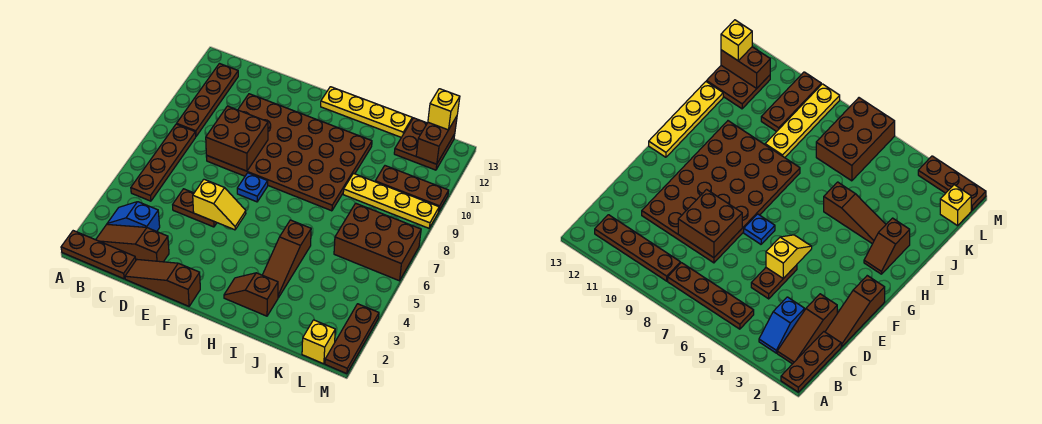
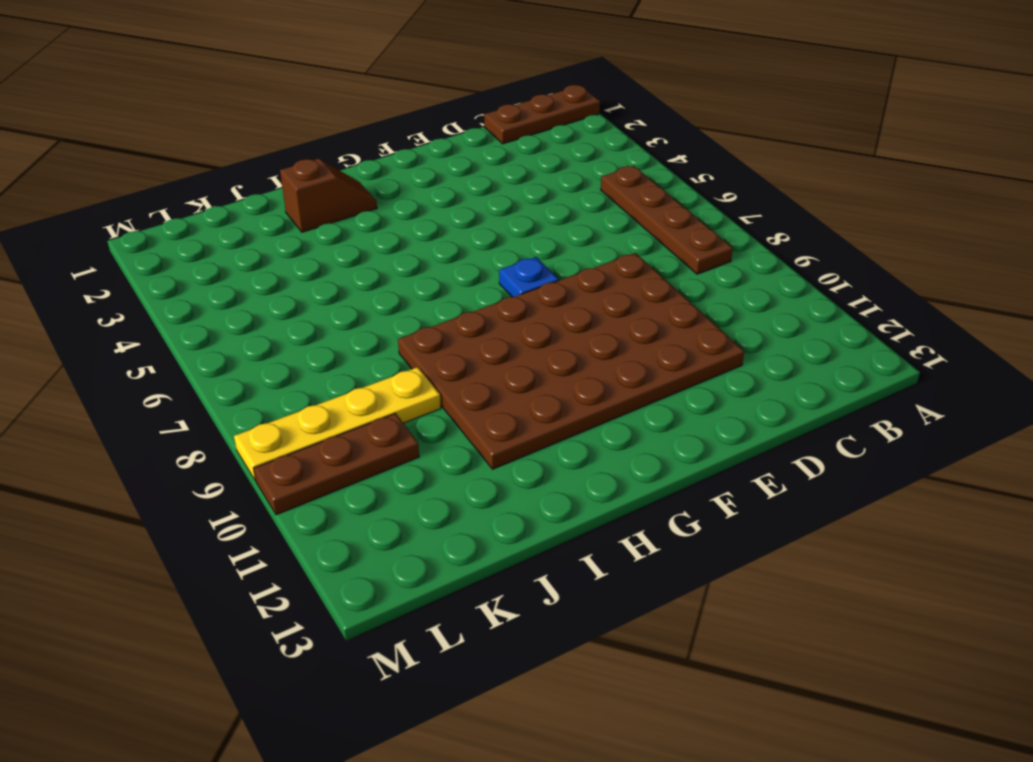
none -> brown slope B2:D2 level 1 top D
none -> blue slope B3:C3 level 1 top C
none -> brown plate B9:B12 level 1

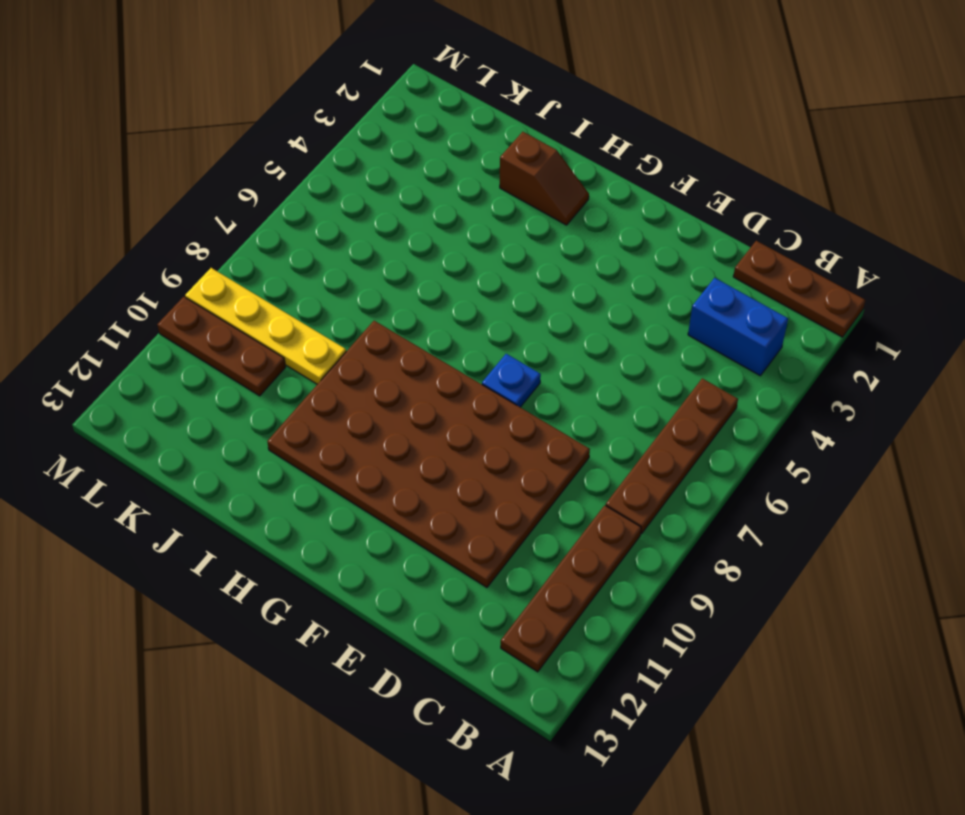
blue brick B3:C3 level 1 -> blue slope B3:C3 level 1 top C
none -> brown slope B2:D2 level 1 top D
none -> brown slope D1:F1 level 1 top F
none -> brown plate D5:E5 level 1

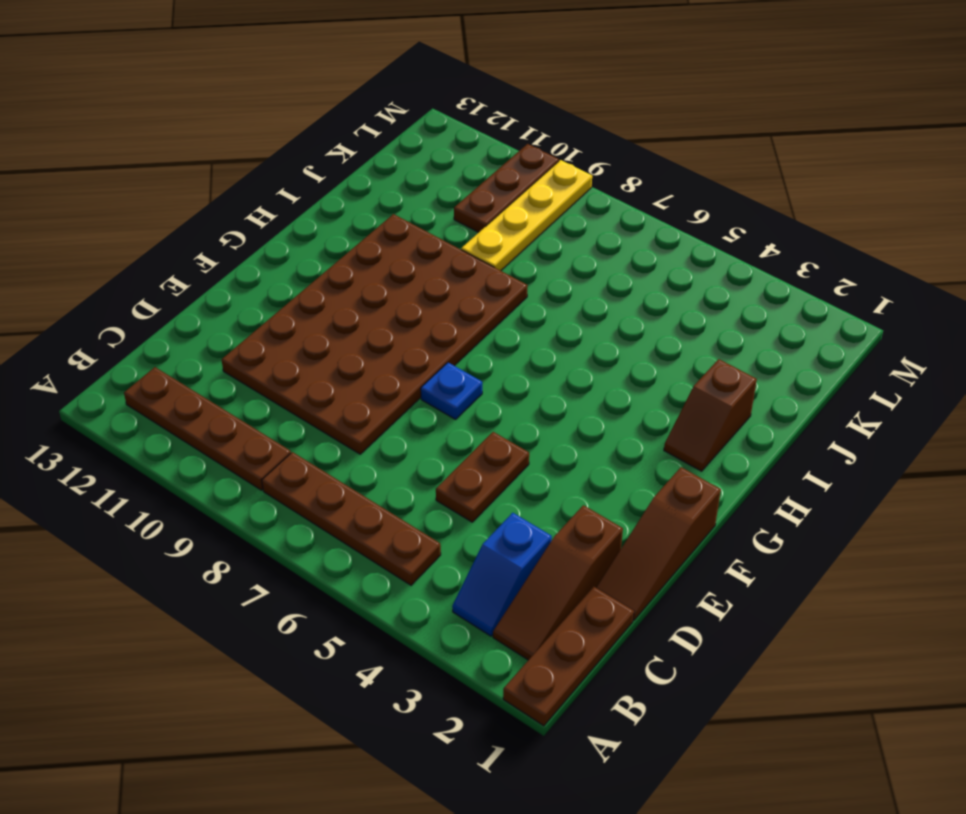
none -> yellow plate G13:J13 level 1
none -> brown slope I3:I5 level 1 top 5
none -> brown brick K6:M7 level 1

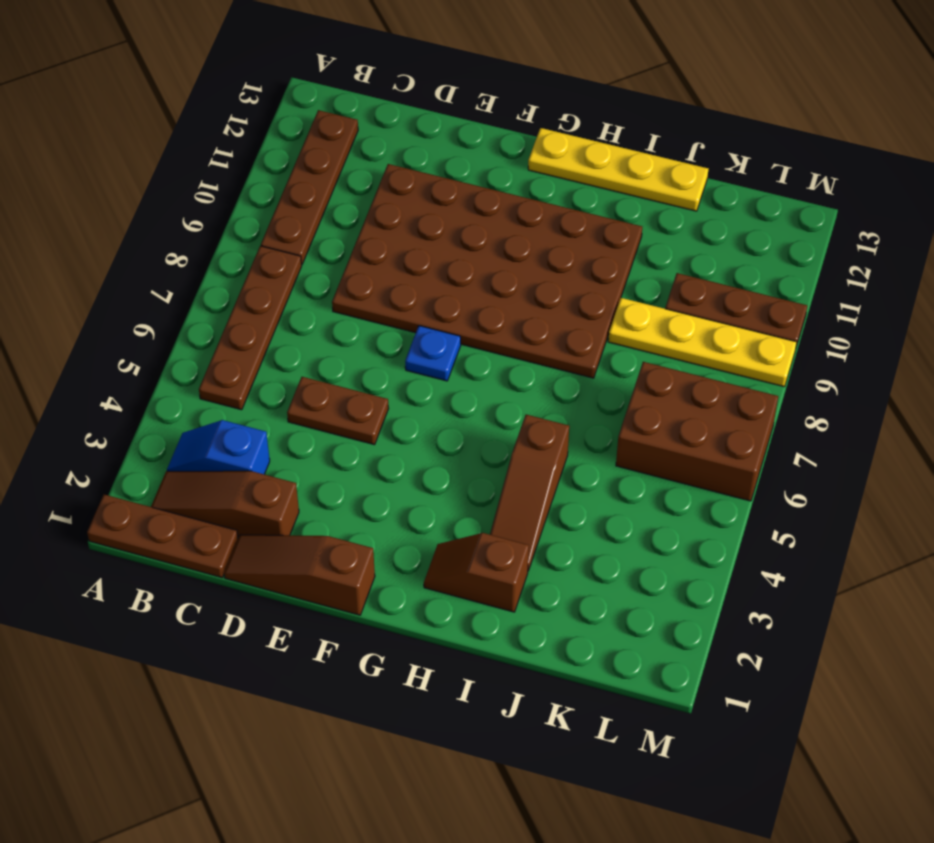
none -> brown plate K12:L13 level 1
none -> yellow brick L1 level 1
none -> brown plate M1:M3 level 1

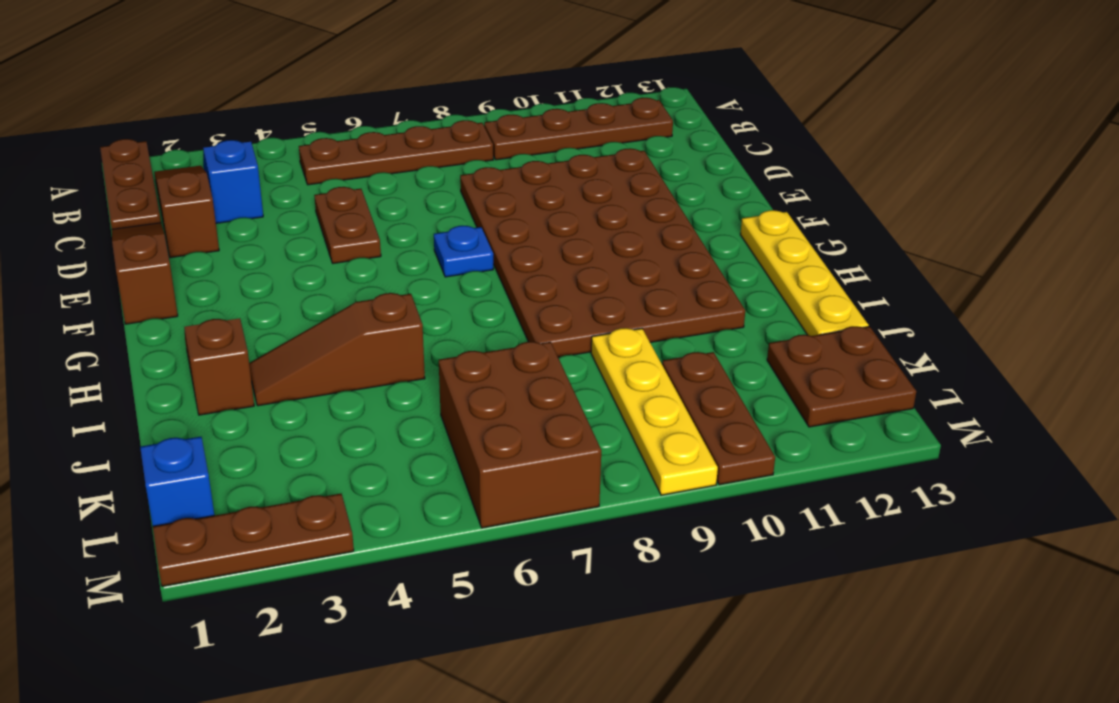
blue brick L1 level 1 -> yellow brick L1 level 1
none -> brown brick D8:E9 level 2
none -> yellow slope E5:F5 level 2 top E
none -> brown brick L12:L13 level 2

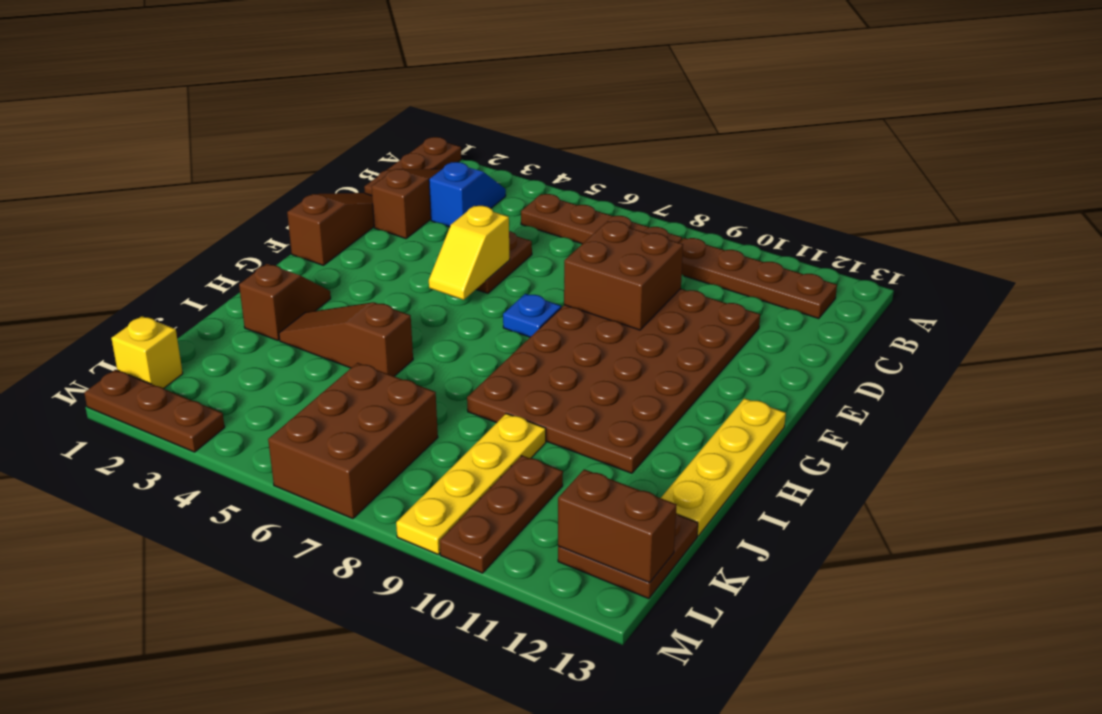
none -> yellow brick L13 level 3

